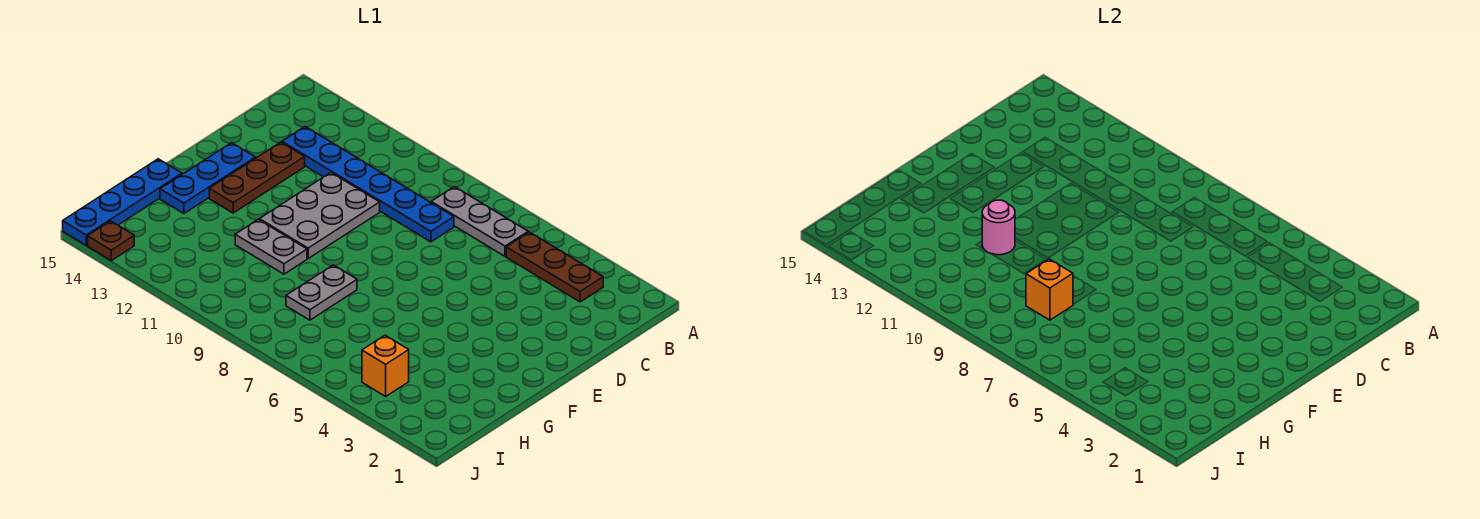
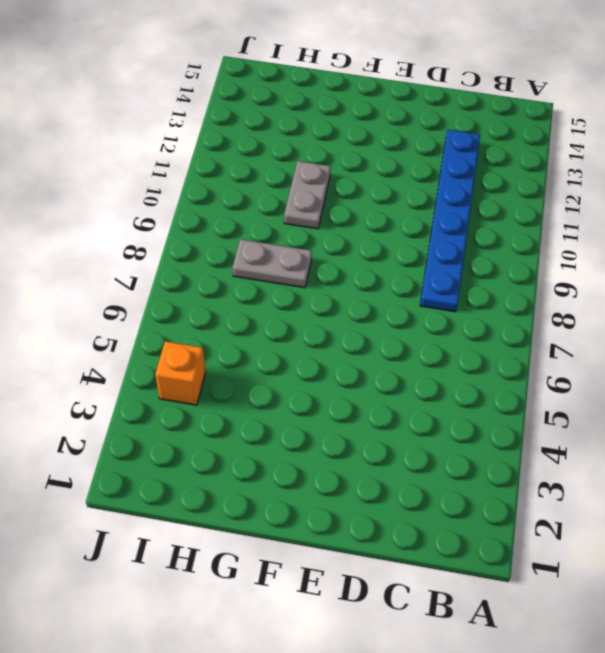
none -> brown plate B3:B5 level 1
none -> grey plate B6:B8 level 1
none -> grey plate D10:F11 level 1

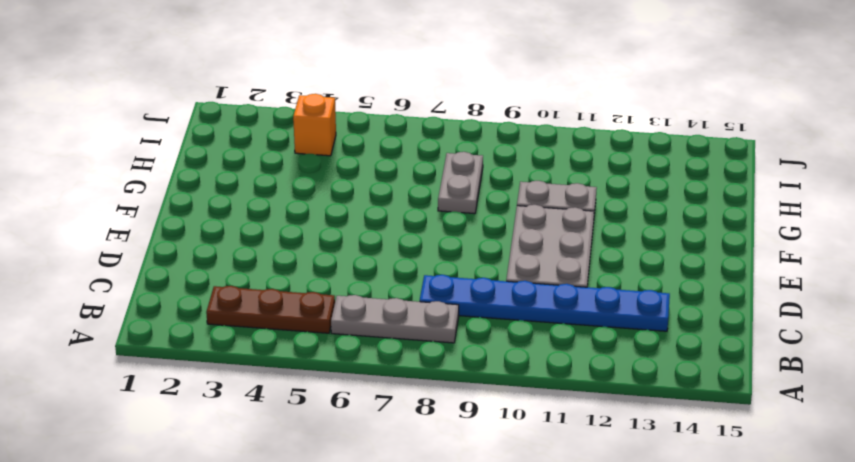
none -> brown plate D13:F13 level 1
none -> blue plate E14:G14 level 1
none -> blue plate G15:J15 level 1

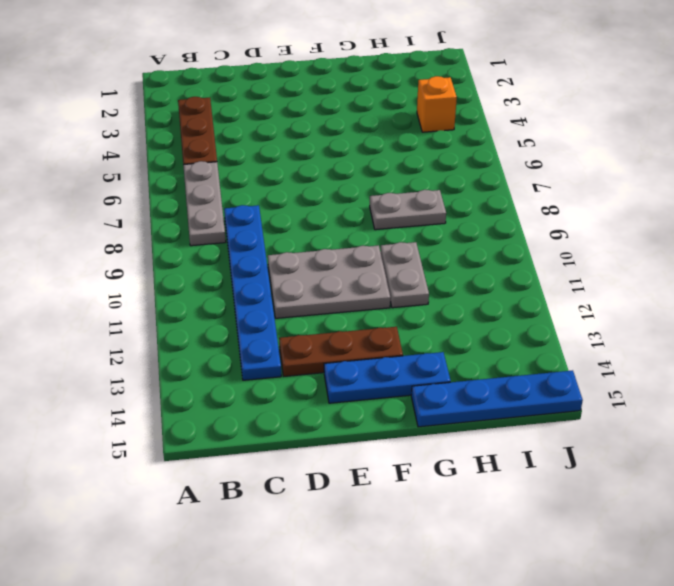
none -> brown plate J14 level 1
none -> pink round brick G11 level 2
none -> orange brick H8 level 2

